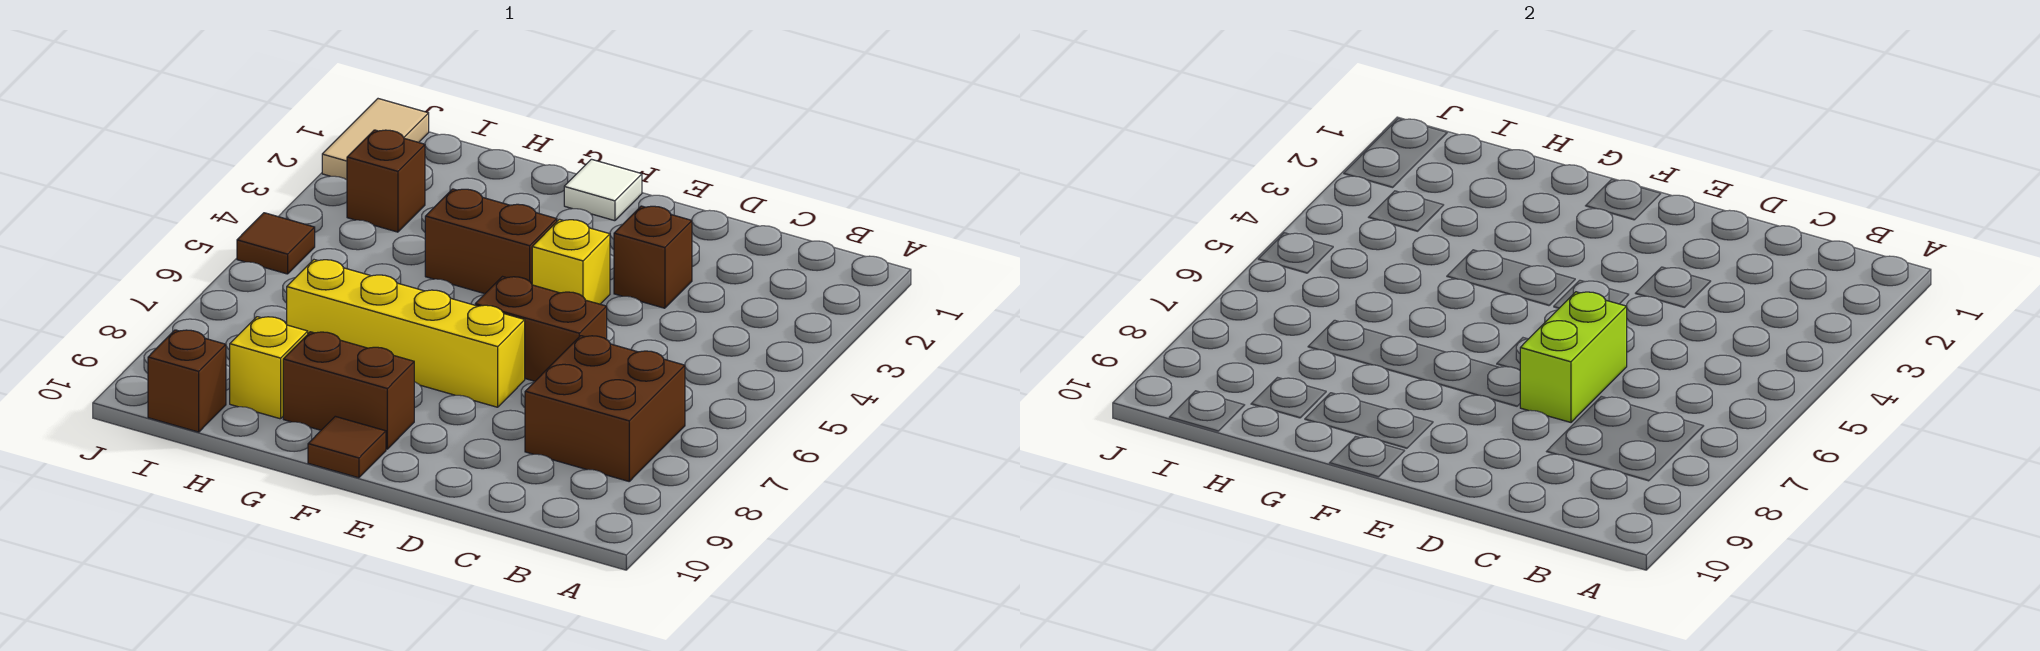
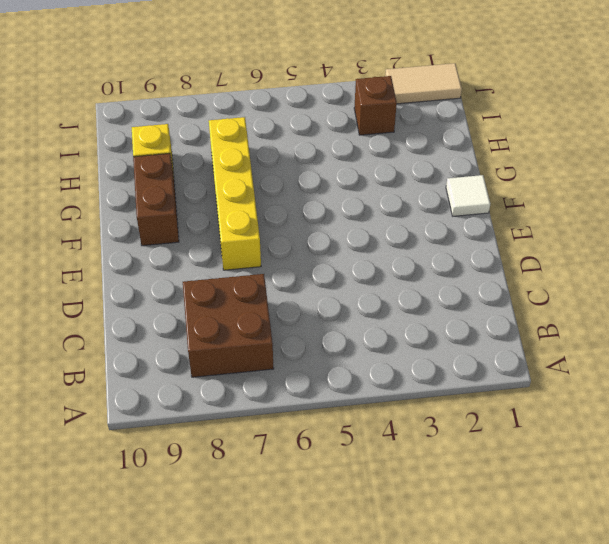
none -> brown brick D3 level 1
none -> brown brick D6:E6 level 1
none -> yellow brick E4 level 1

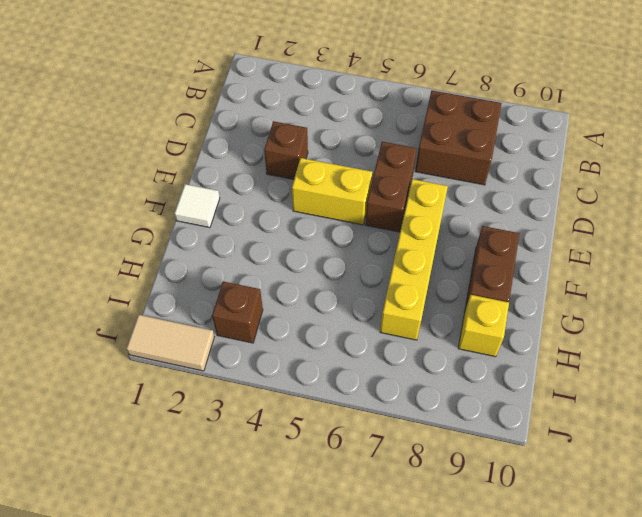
yellow brick E4:E5 level 1 -> yellow brick E4 level 1
none -> brown brick F4:G4 level 1
none -> brown tile F10 level 1
none -> brown brick I10 level 1

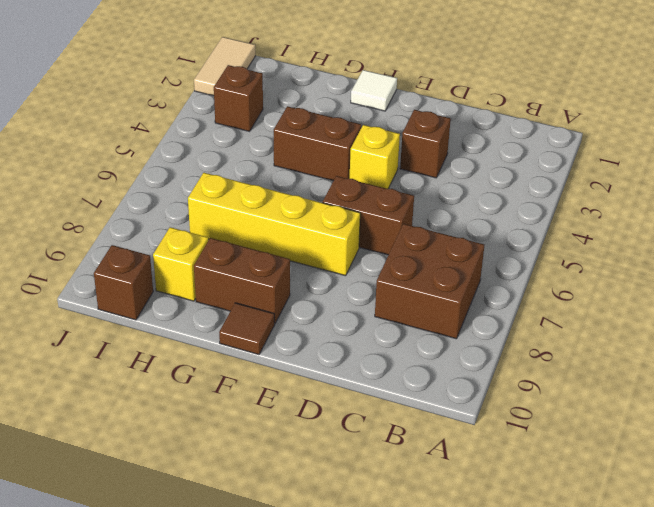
none -> brown tile J5 level 1
none -> lime brick D6:D7 level 2

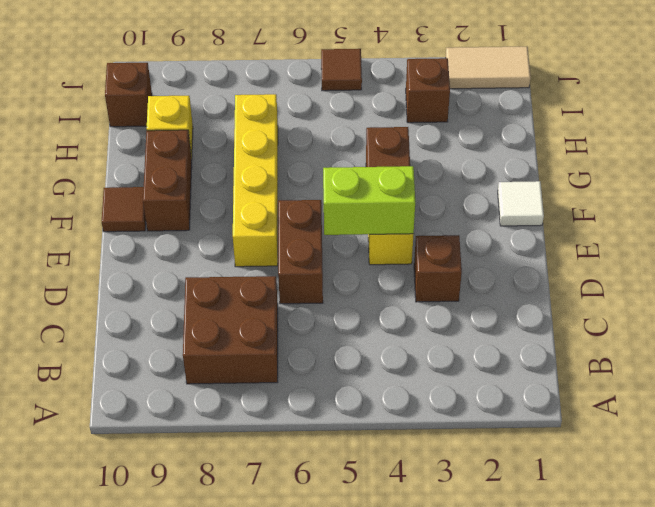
lime brick E4:E5 level 2 -> lime brick D6:D7 level 2

